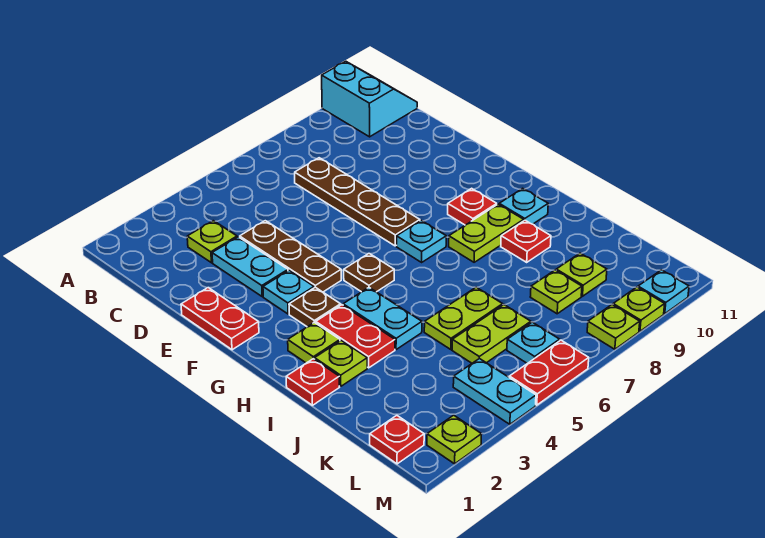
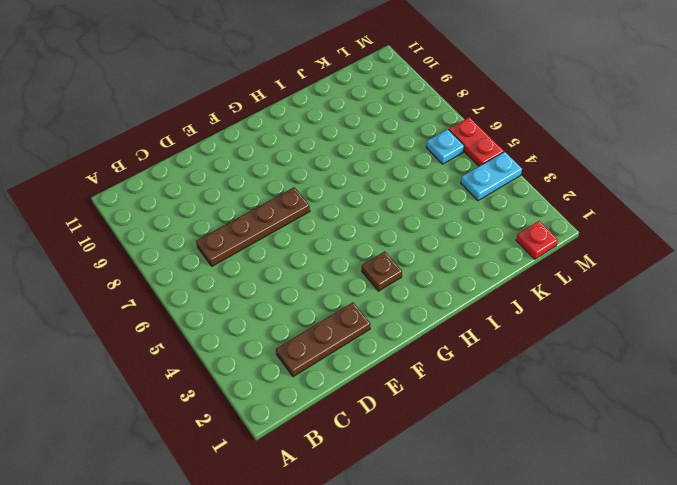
brown plate C2:E2 level 1 -> brown plate D4:F4 level 1
none -> cyan slope A10:B11 level 1 top 10
none -> lime plate C3 level 1
none -> cyan plate D3:E3 level 1
none -> red plate E1:F1 level 1

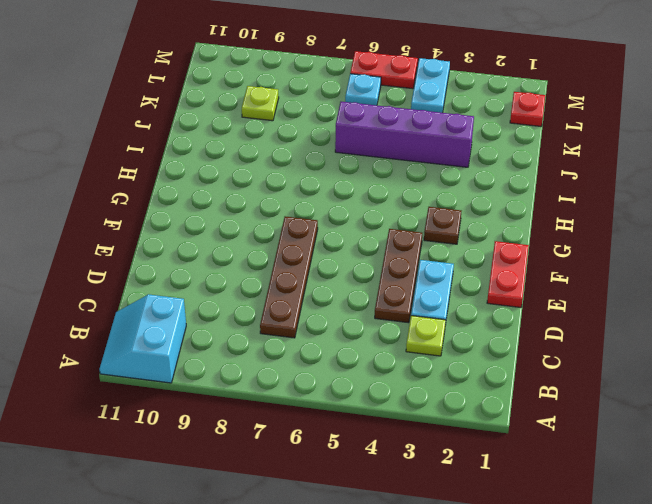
purple brick J3:J6 level 1 -> lime plate J5:J6 level 1
none -> cyan plate F3 level 1
none -> brown plate G5 level 1
none -> cyan plate G7 level 1
none -> red plate G9 level 1

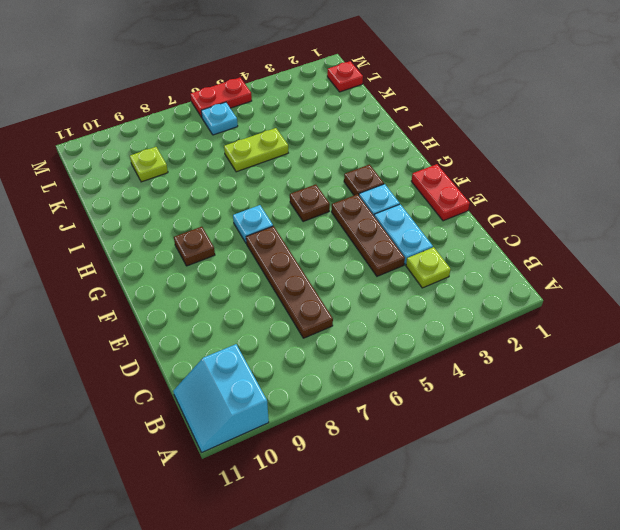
brown plate G9 level 1 -> red plate G9 level 1
none -> lime plate H2 level 1
none -> red plate H3:I3 level 1
none -> cyan plate H4:I4 level 1
none -> lime plate H8:H9 level 1

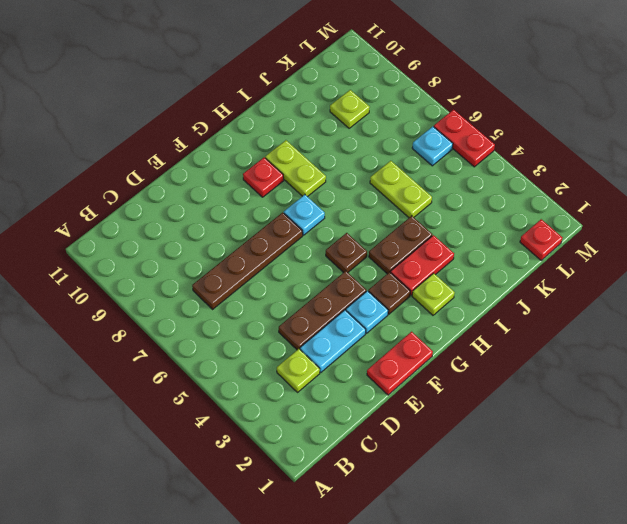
brown plate H4:I4 level 1 -> cyan plate H4:I4 level 1
none -> cyan slope A10:B11 level 1 top 10
none -> cyan plate H10 level 1
none -> red plate I1 level 1
none -> lime plate I2 level 1

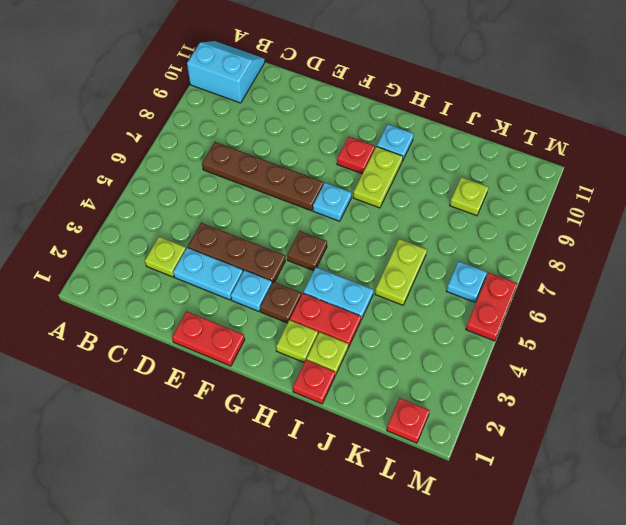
none -> red plate I9 level 1
none -> lime plate K5:K6 level 1
none -> lime plate K8 level 1
none -> cyan plate L4:M4 level 1

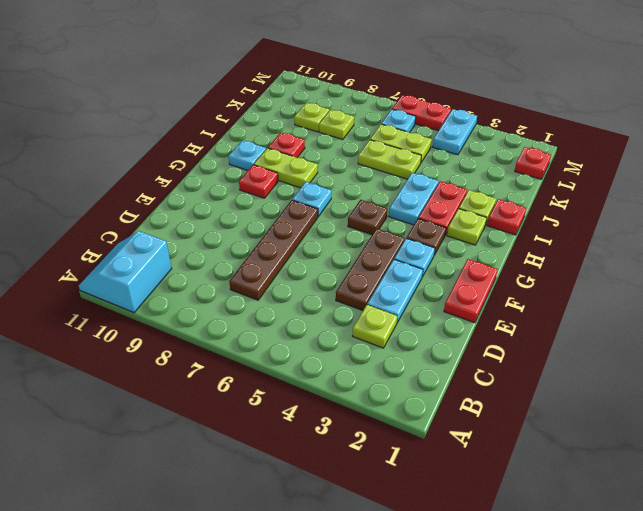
none -> lime plate M2 level 1
none -> lime plate M8 level 1
none -> lime plate M9 level 1
none -> cyan plate M10 level 1

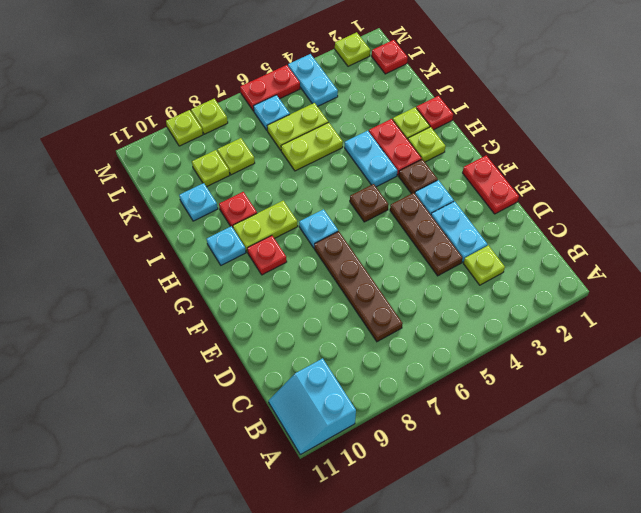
cyan plate J10 level 1 -> cyan plate M10 level 1

